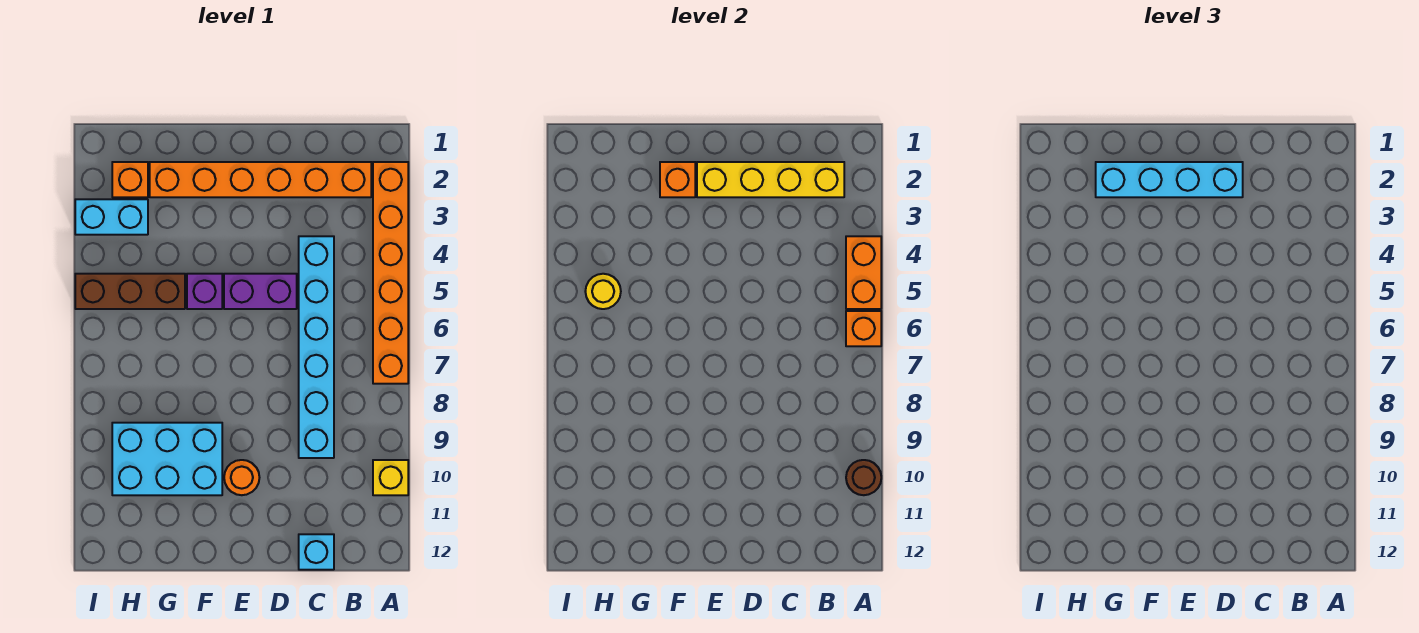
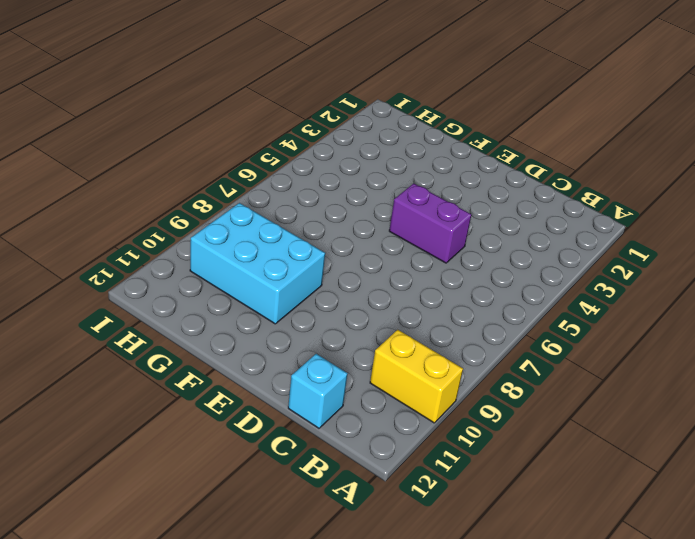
yellow brick A10:B10 level 1 -> yellow brick A10 level 1
none -> orange brick A2:A7 level 1
none -> orange brick B2:G2 level 1
none -> cyan brick C4:C9 level 1

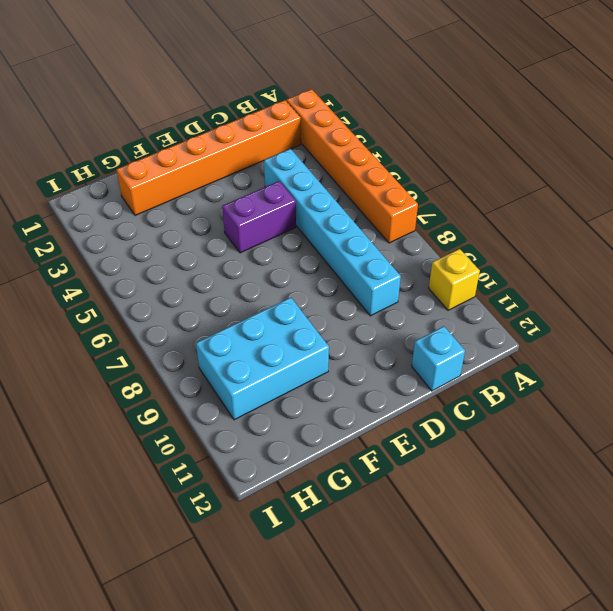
none -> orange round brick E10 level 1
none -> purple brick F5 level 1
none -> brown brick G5:I5 level 1

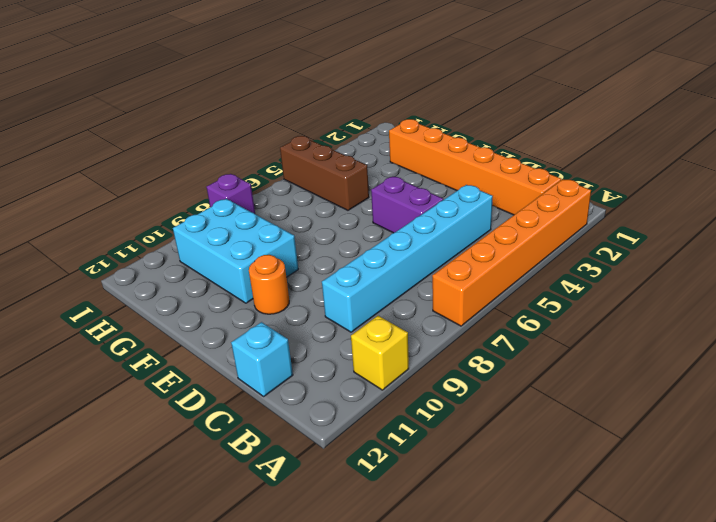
purple brick I8 level 1 -> purple brick F5 level 1
none -> orange brick H2 level 1
none -> cyan brick H3:I3 level 1
none -> orange brick A4:A5 level 2

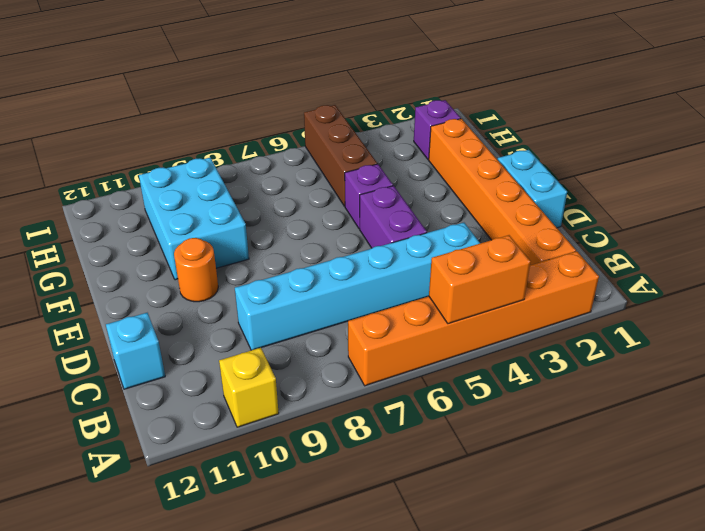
cyan brick D1:E1 level 1 -> cyan brick H3:I3 level 1
purple brick H2 level 1 -> orange brick H2 level 1
none -> orange brick A6 level 2
none -> brown round brick A10 level 2
none -> yellow brick B2:E2 level 2

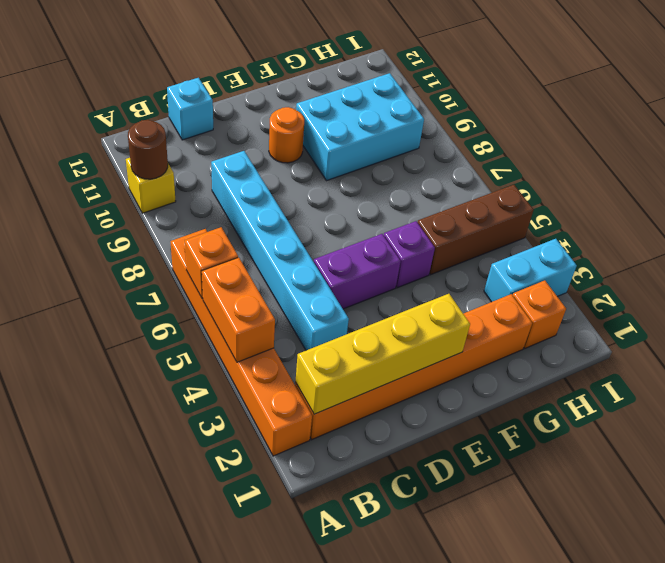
none -> orange brick F2 level 2
none -> yellow round brick H5 level 2
none -> cyan brick D2:G2 level 3

